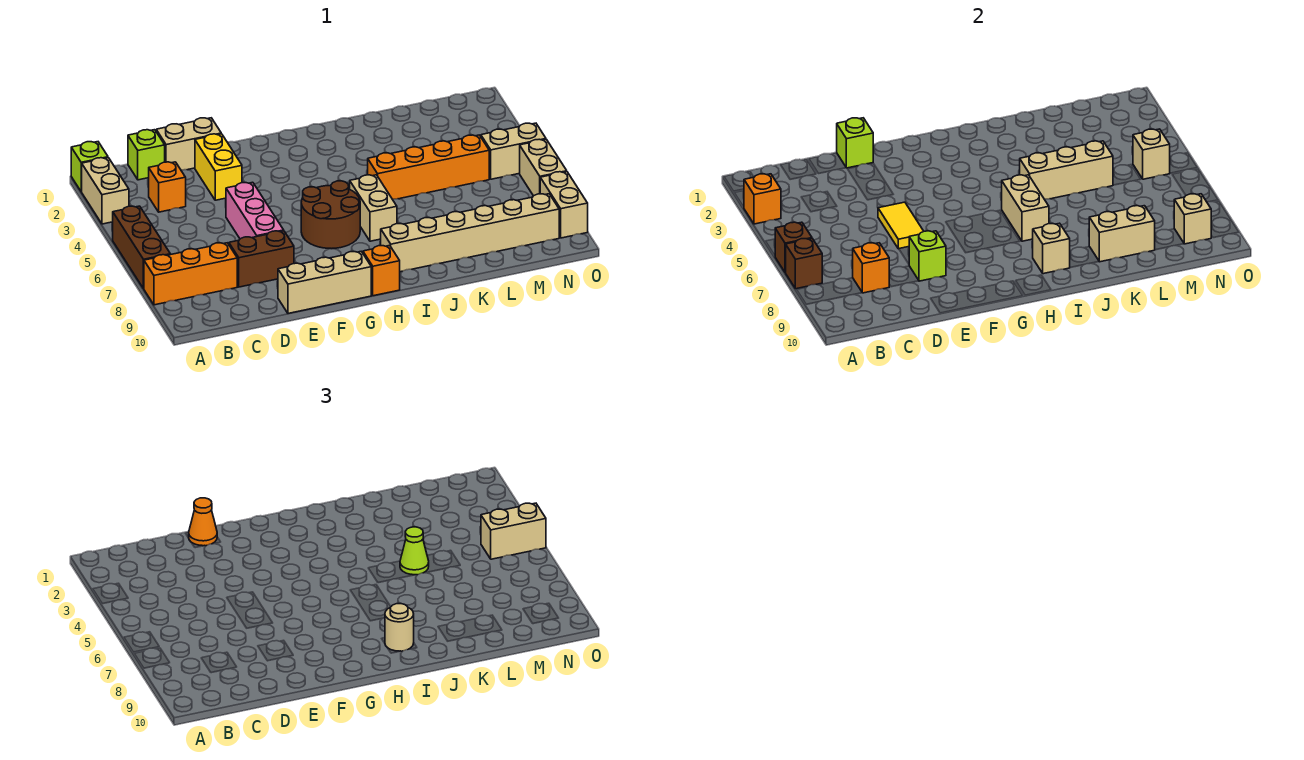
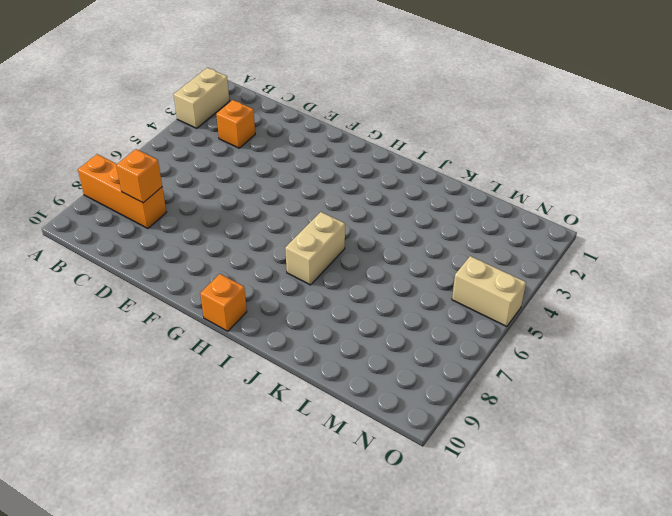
none -> lime brick A1 level 1
none -> brown brick A5:A7 level 1
none -> lime brick C1 level 1
none -> tan brick D1:E1 level 1

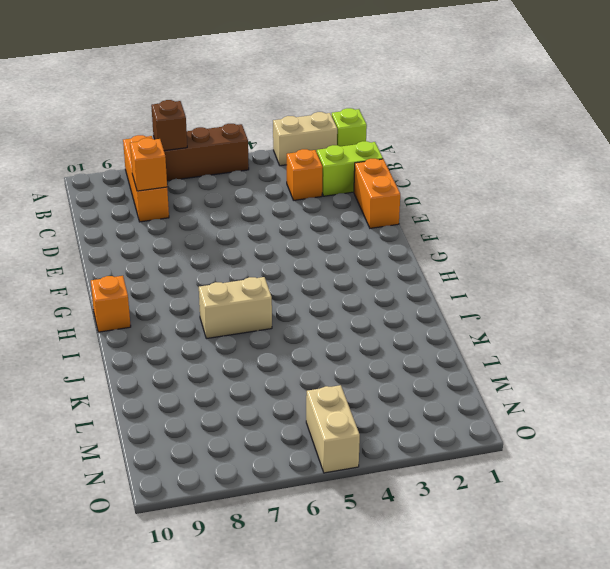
lime brick C1:C2 level 1 -> lime brick C1 level 1
orange brick D1:E1 level 1 -> tan brick D1:E1 level 1
none -> brown brick D8:E8 level 1
none -> yellow brick E2:E3 level 1
none -> pink brick E5:E7 level 1
none -> tan brick E10:G10 level 1

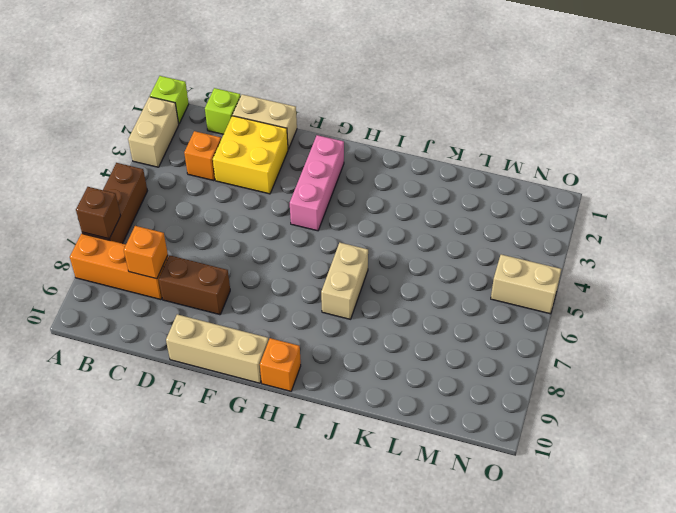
yellow brick D2:E3 level 1 -> yellow brick E2:E3 level 1
pink brick G2:G4 level 1 -> pink brick E5:E7 level 1
none -> brown round brick G6:H7 level 1
none -> tan brick I9:N9 level 1
none -> orange brick J5:M5 level 1
none -> tan brick O6:O7 level 1

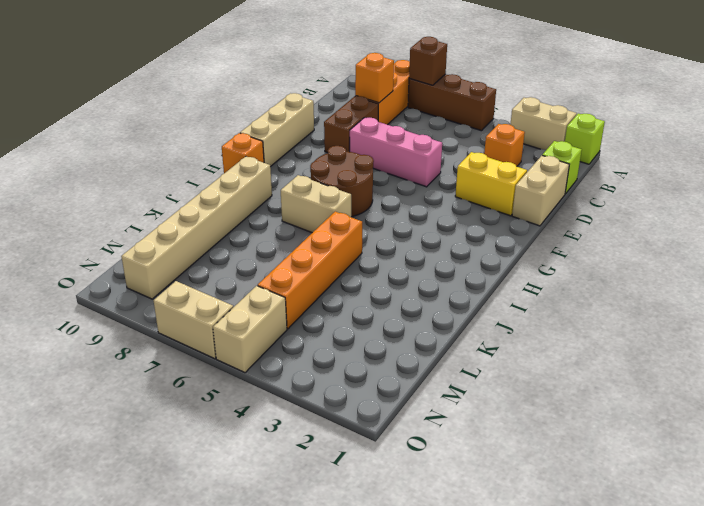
none -> tan brick O8:O9 level 1
none -> orange brick A3 level 2
none -> brown brick A6 level 2
none -> lime brick E1 level 2

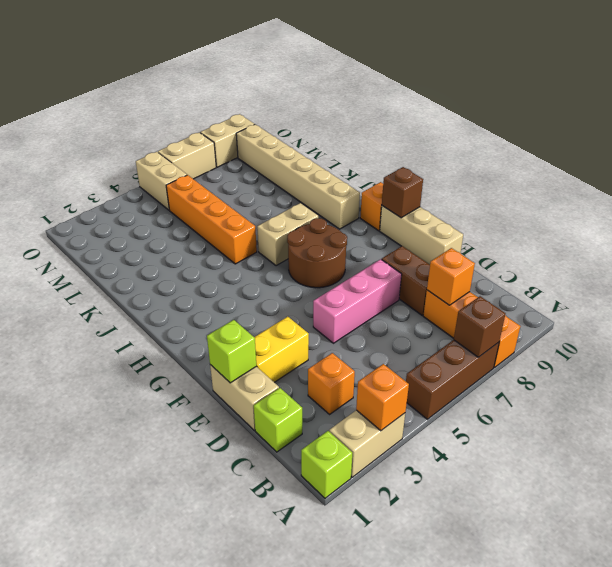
brown brick G10 level 2 -> brown brick A6 level 2
none -> yellow tile E5:E6 level 2
none -> lime brick E8 level 2
none -> tan brick I6:I7 level 2
none -> tan brick I9 level 2

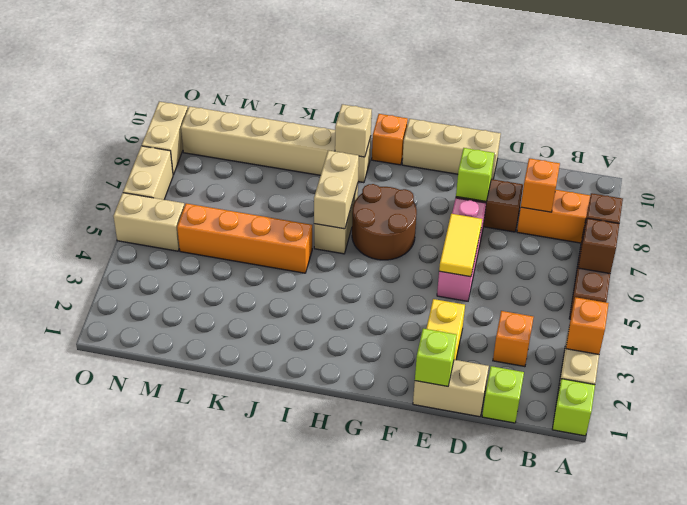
none -> tan brick J5:L5 level 2
none -> tan brick K9:L9 level 2
none -> tan brick N5 level 2
none -> tan brick N9 level 2

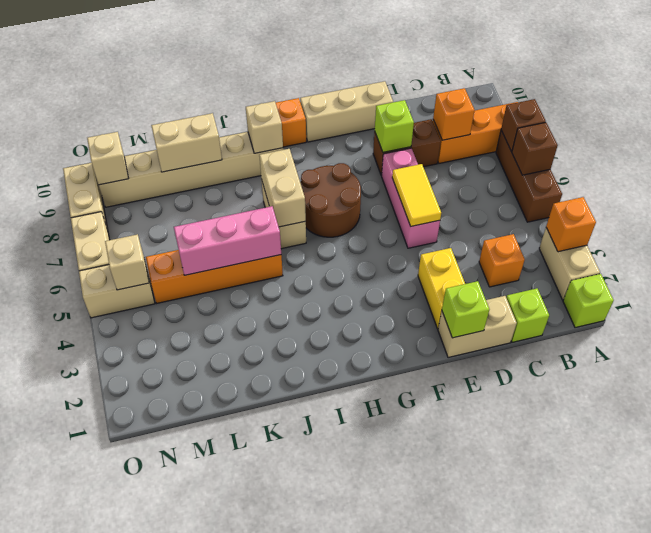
pink brick J5:L5 level 2 -> tan brick J5:L5 level 2
none -> orange cone E1 level 3
none -> tan round brick I9 level 3
none -> lime cone K5 level 3
none -> tan brick N5:O5 level 3

